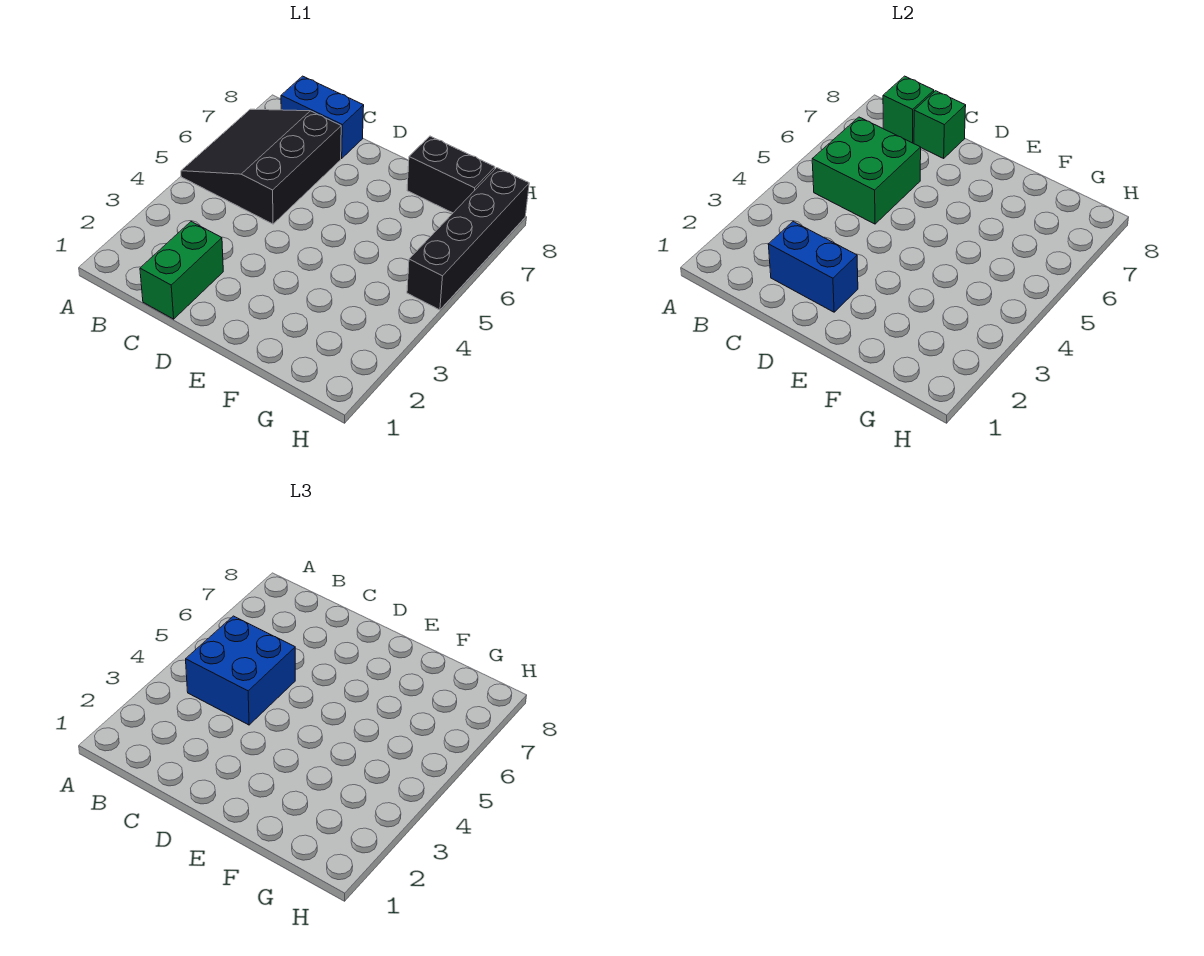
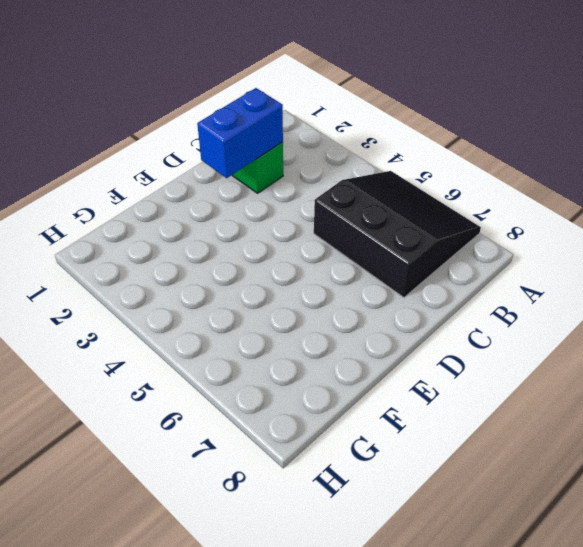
none -> blue brick B8:C8 level 1
none -> black brick F8:G8 level 1

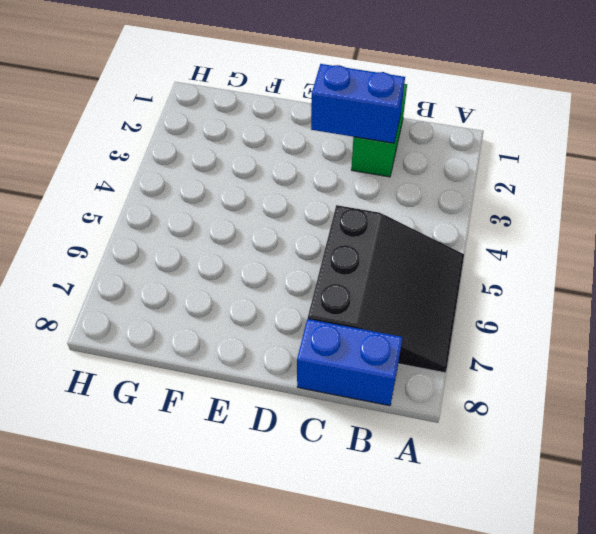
none -> black brick F8:G8 level 1
none -> black brick H5:H8 level 1

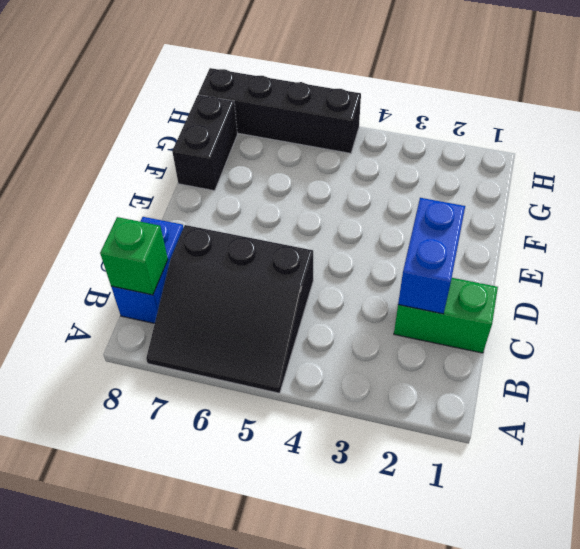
none -> green brick B5:C6 level 2
none -> green brick C8 level 2

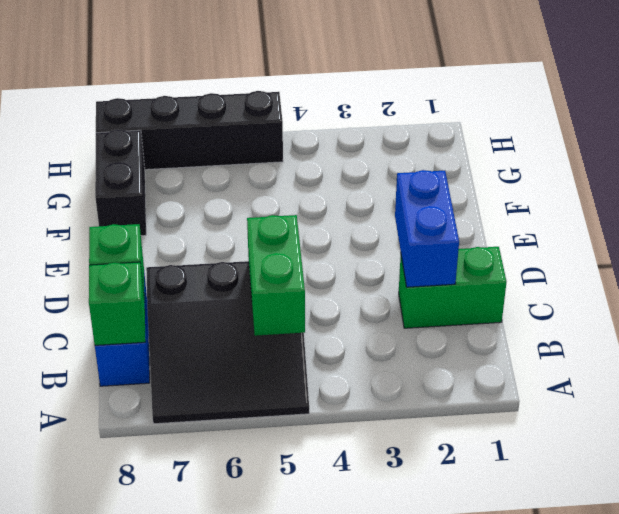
green brick B5:C5 level 2 -> green brick B5:C6 level 2
none -> blue brick B4:C5 level 3

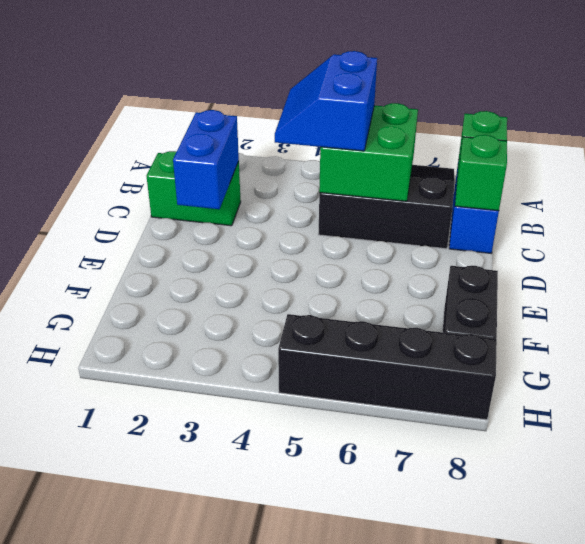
blue slope B4:C5 level 3 top 5 -> blue brick B4:C5 level 3

